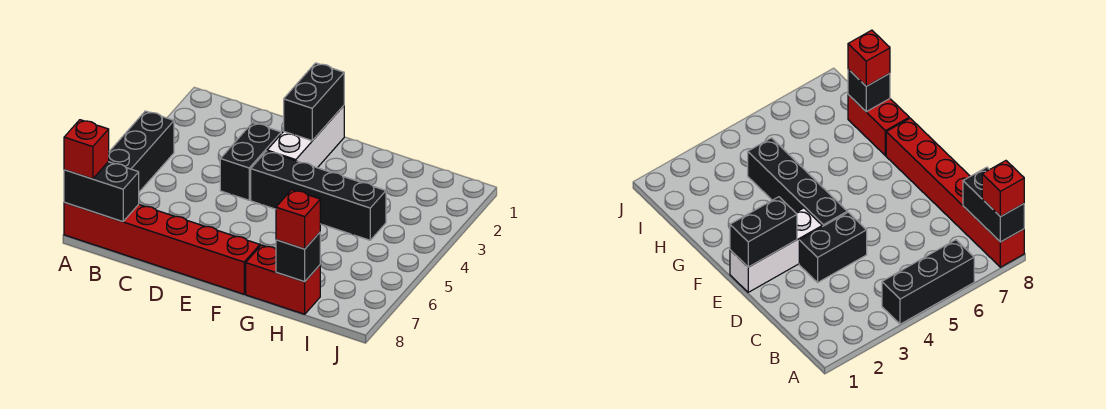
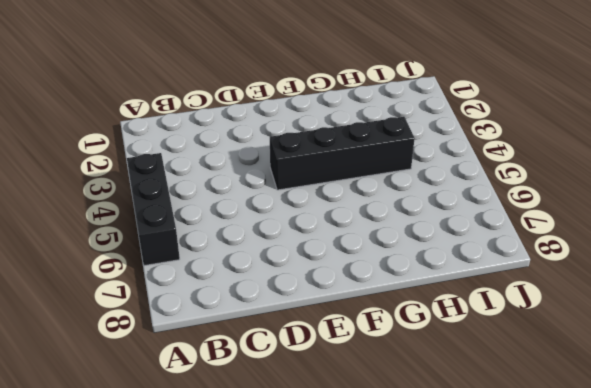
none -> red brick A8:F8 level 1
none -> black brick D3:D4 level 1

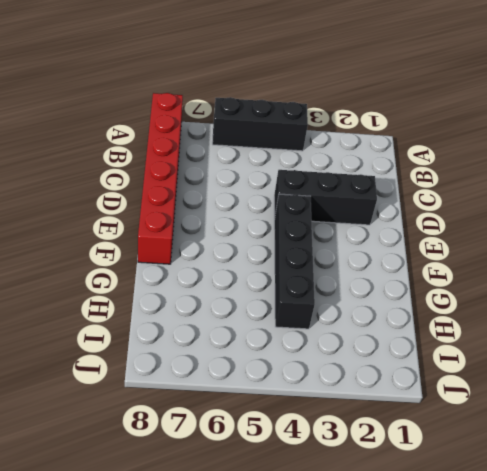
black brick D2:D4 level 1 -> black brick D3:D4 level 1
none -> white brick E1:E3 level 1
none -> red brick G8:H8 level 1

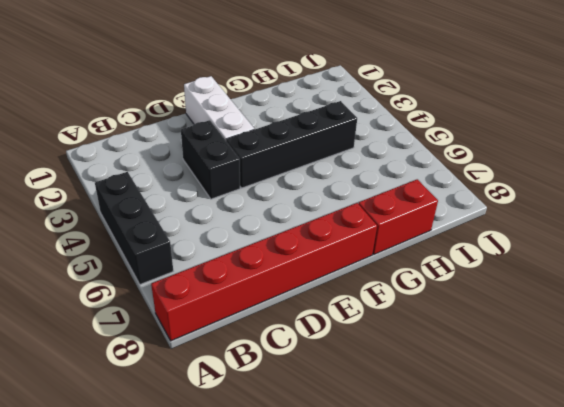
none -> black brick A8:B8 level 2
none -> black brick E1:E2 level 2

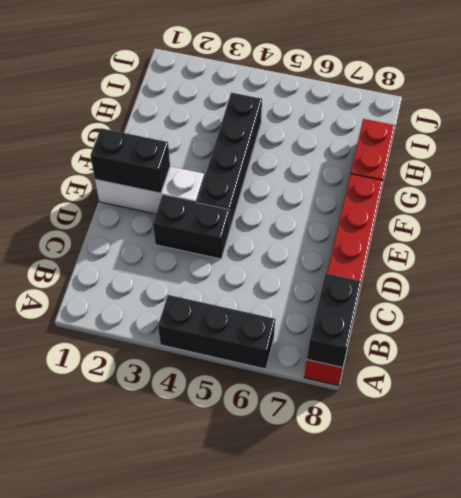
none -> black brick H8 level 2
none -> red brick A8 level 3

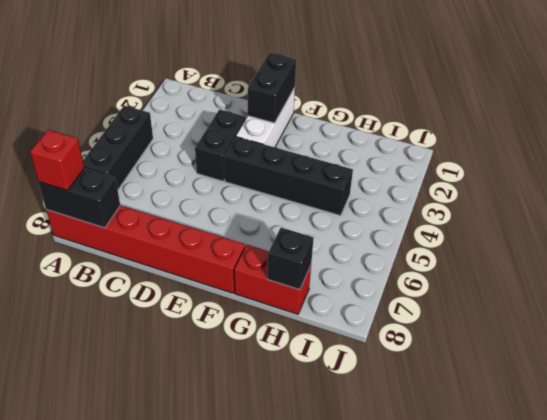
none -> red brick H8 level 3

